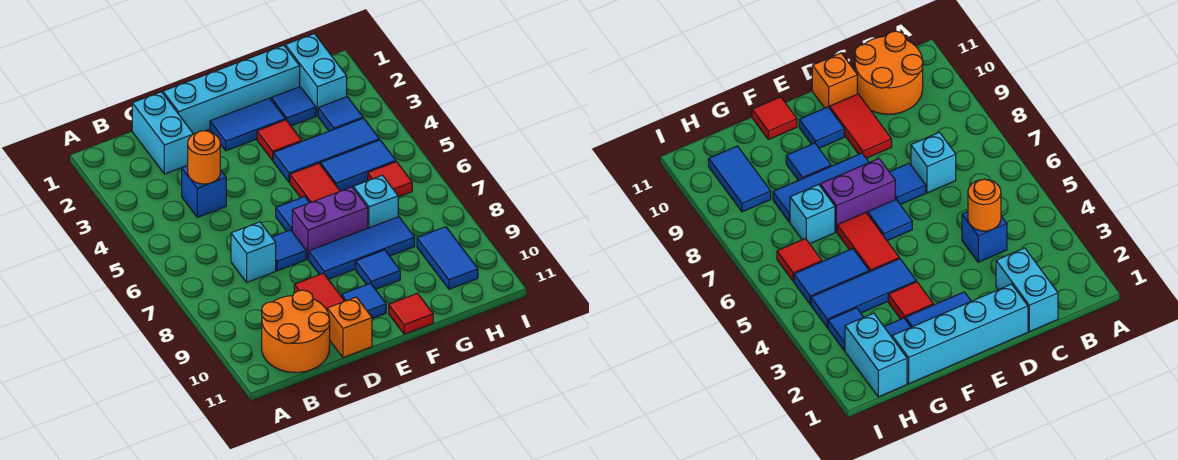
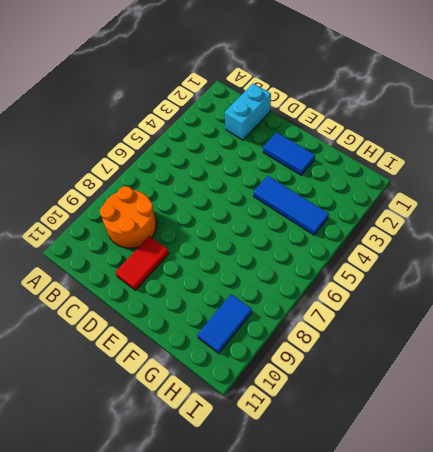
orange round brick B8:C9 level 1 -> orange round brick B10:C11 level 1
none -> blue brick C4 level 1
none -> cyan brick C7 level 1
none -> cyan brick D1:G1 level 1

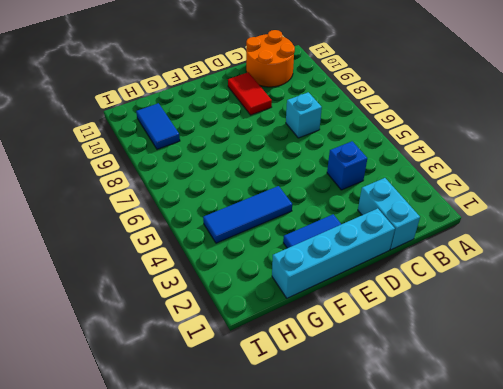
none -> blue tile D7 level 1
none -> orange brick D11 level 1
none -> blue tile E6 level 1

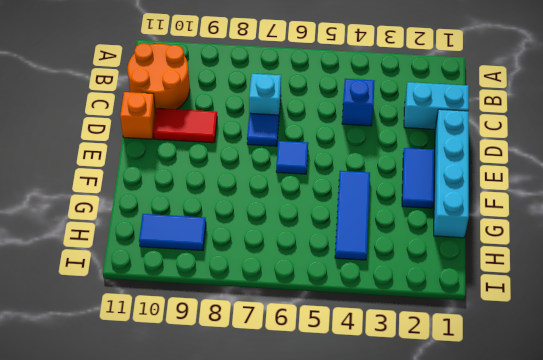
none -> purple brick E7:F7 level 1
none -> blue tile E8:G8 level 1
none -> blue tile E10 level 1

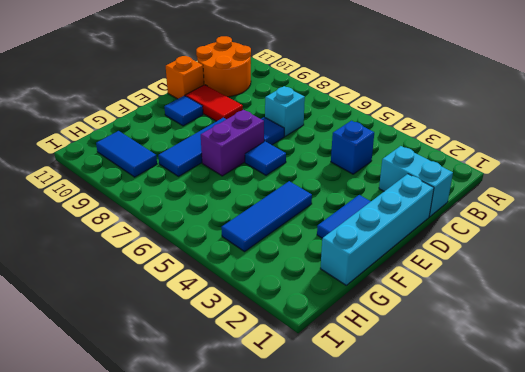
none -> red tile F3 level 1
none -> red tile F5:F6 level 1
none -> blue tile F9 level 1

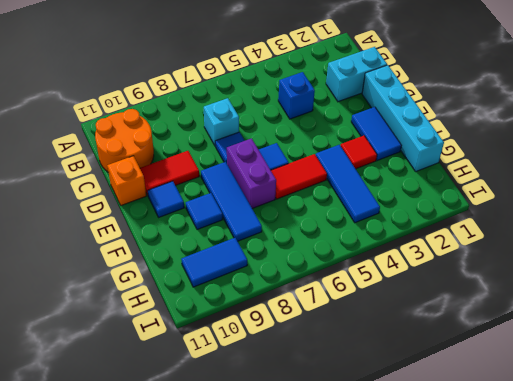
none -> red tile F11 level 1
none -> blue tile G2 level 1
none -> blue tile G5:H5 level 1

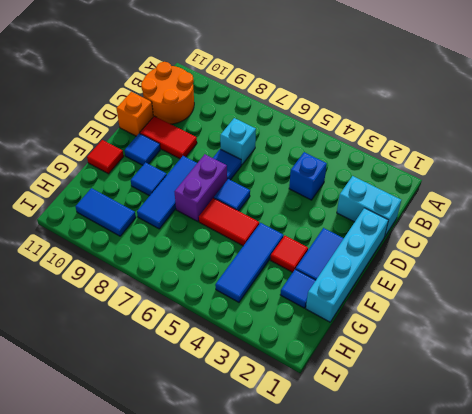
none -> blue tile G5:H5 level 1
none -> cyan brick G7 level 1
none -> cyan brick H1:H2 level 1

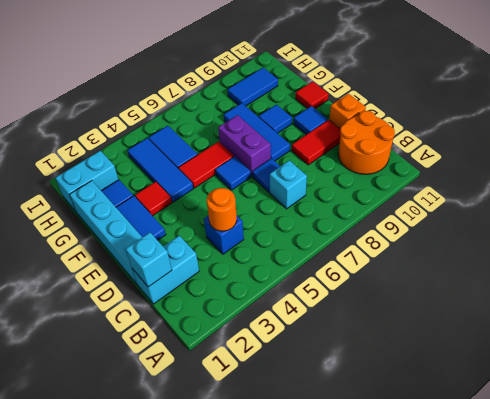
cyan brick C1 level 2 -> cyan brick G7 level 1
none -> blue tile H3 level 1
none -> red tile H6 level 1

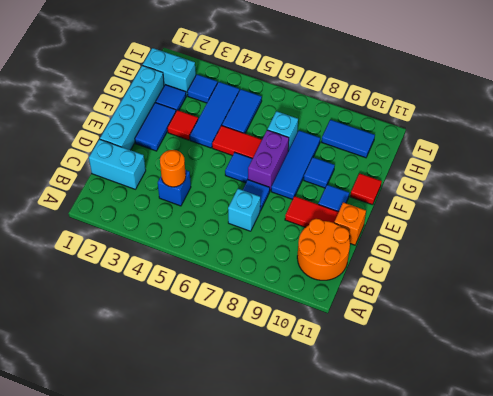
none -> red tile H6 level 1

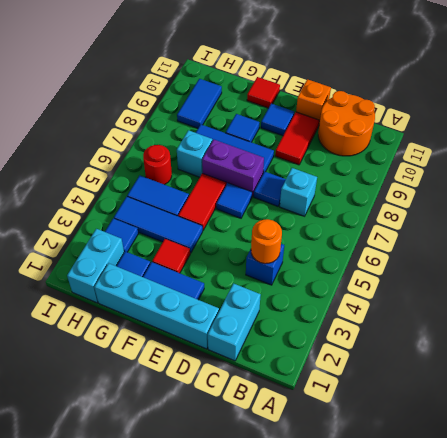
red round brick H6 level 1 -> red tile H6 level 1

